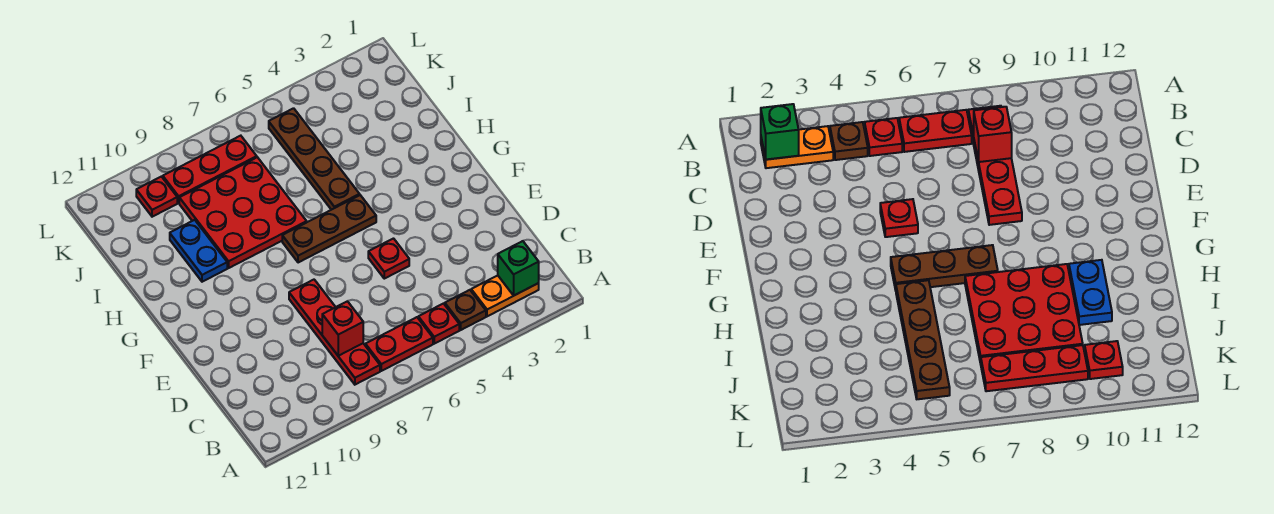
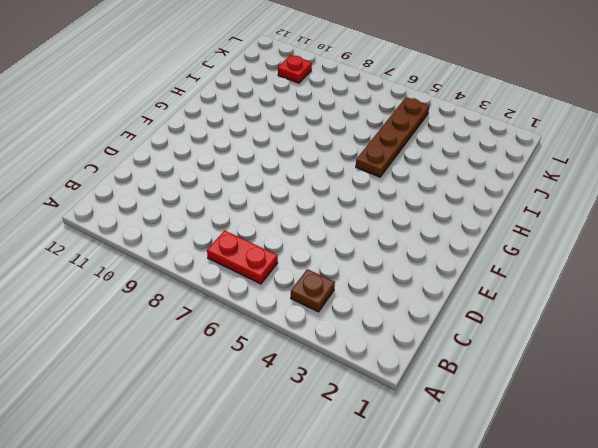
none -> orange plate B2:B3 level 1
none -> red plate B5 level 1
none -> red plate B8:E8 level 1

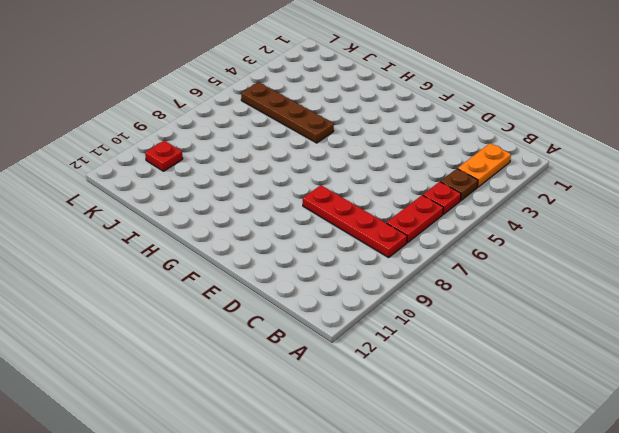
none -> red plate E5 level 1
none -> brown plate G5:G7 level 1
none -> red plate H7:J9 level 1

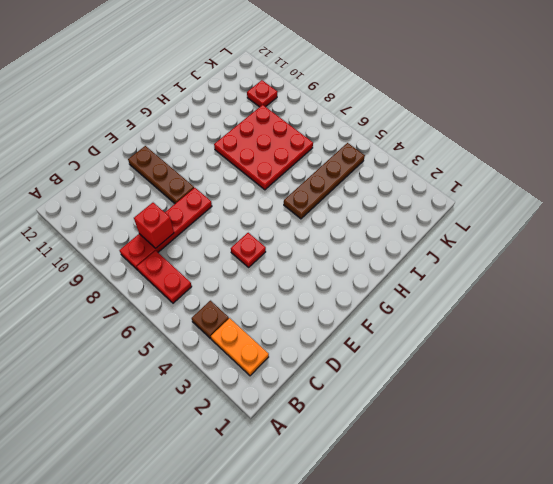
brown plate E9:E11 level 1 -> brown plate G5:G7 level 1
none -> red plate B5 level 1
none -> blue plate H10:I10 level 1
none -> red plate K7:K9 level 1

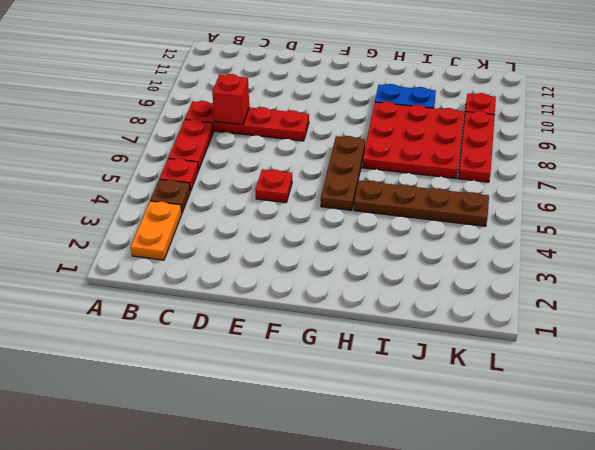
none -> green brick B2 level 2

